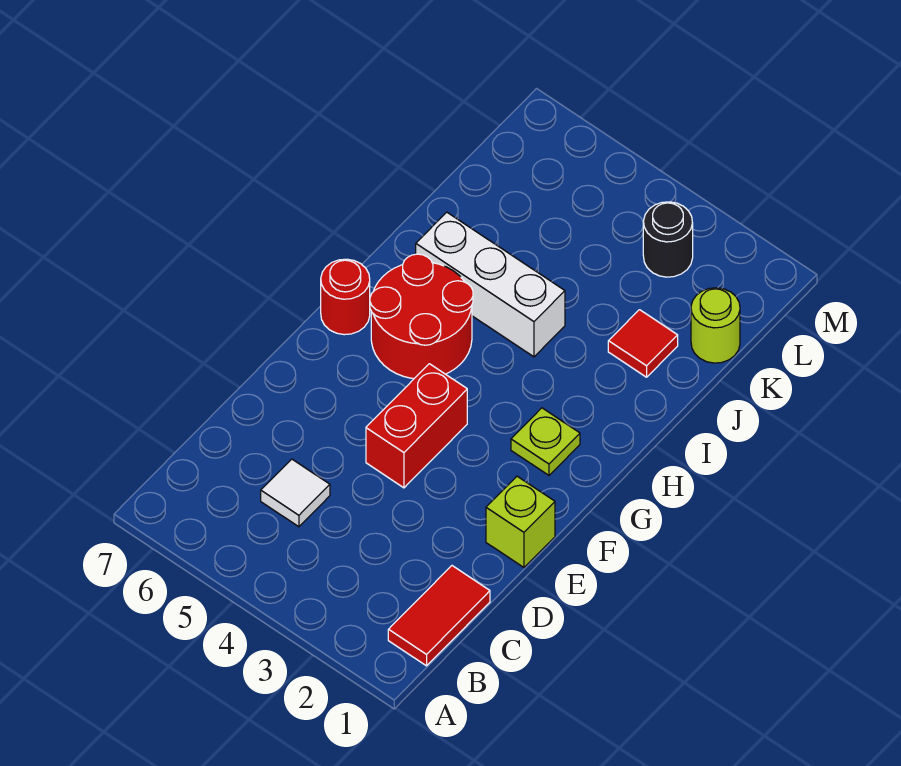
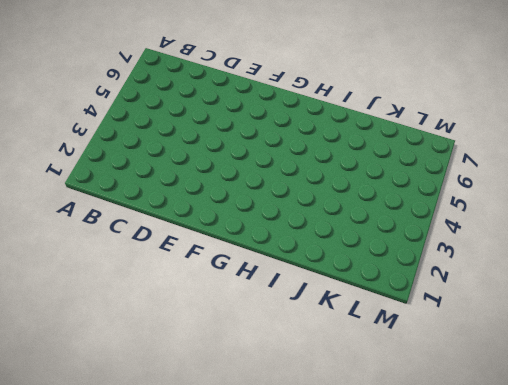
none -> red tile B1:C1 level 1
none -> white tile C5 level 1

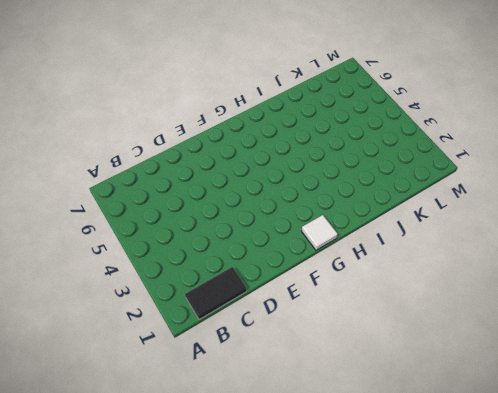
black tile B1:C1 level 1 -> red tile B1:C1 level 1
white tile G1 level 1 -> white tile C5 level 1
none -> lime brick E1 level 1
none -> red brick E4:F4 level 1

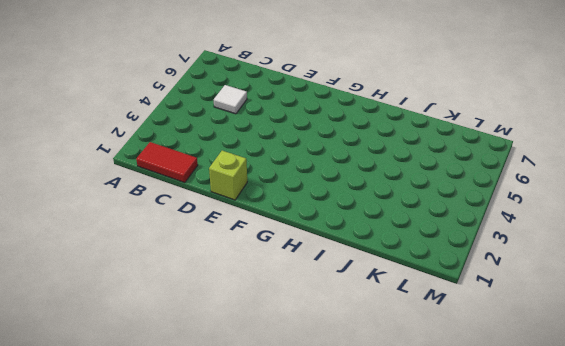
none -> red brick E4:F4 level 1
none -> lime plate G2 level 1

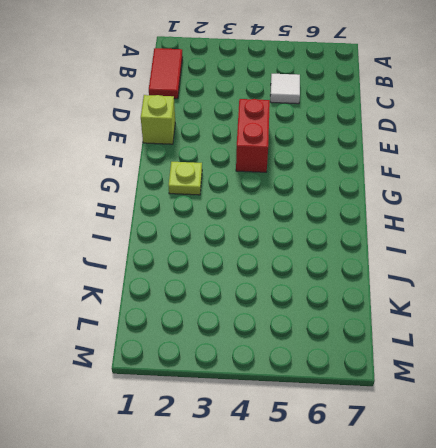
none -> red round brick G5:H6 level 1
none -> red round brick G7 level 1

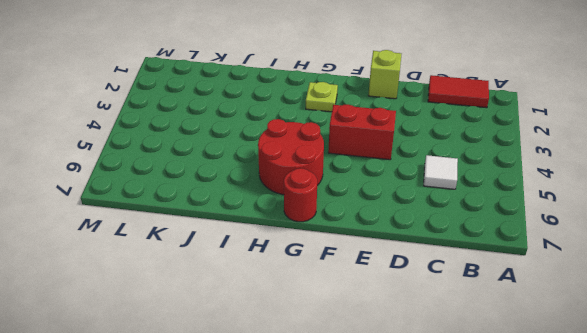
none -> white brick I4:I6 level 1
none -> red tile J2 level 1

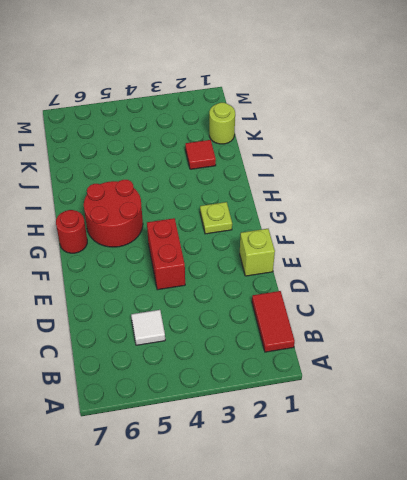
none -> white brick I4:I6 level 1
none -> black round brick L3 level 1

